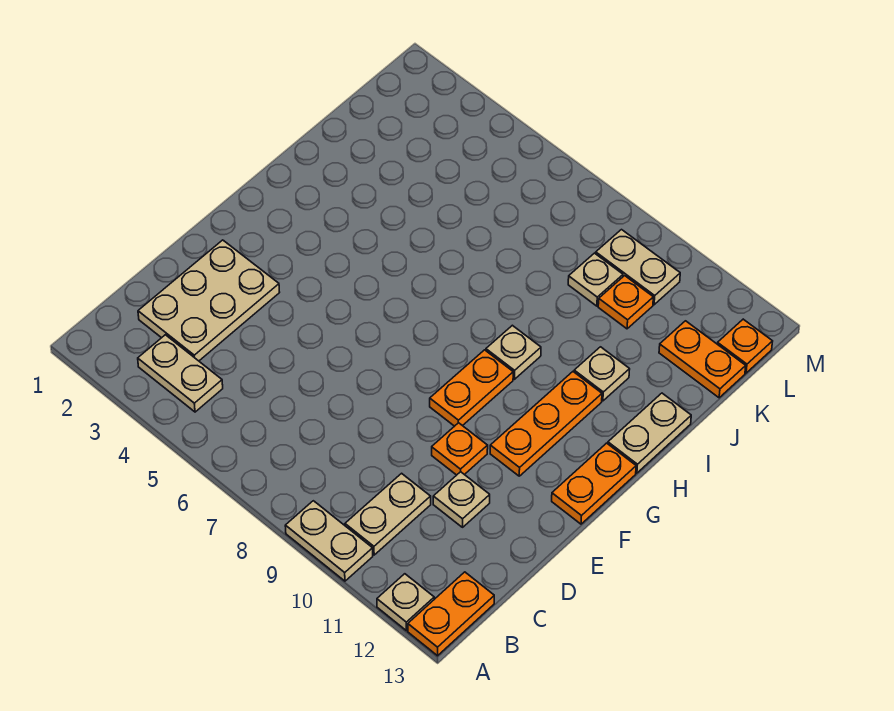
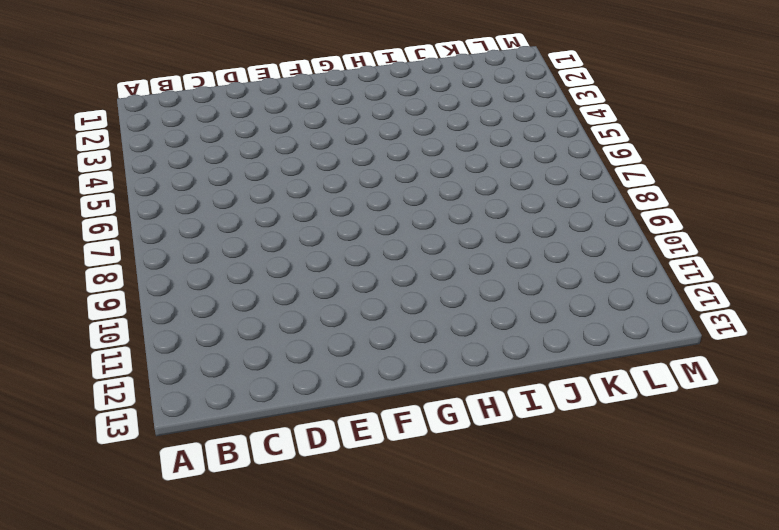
none -> tan plate A9:A10 level 1
none -> tan plate A12 level 1
none -> orange plate A13:B13 level 1

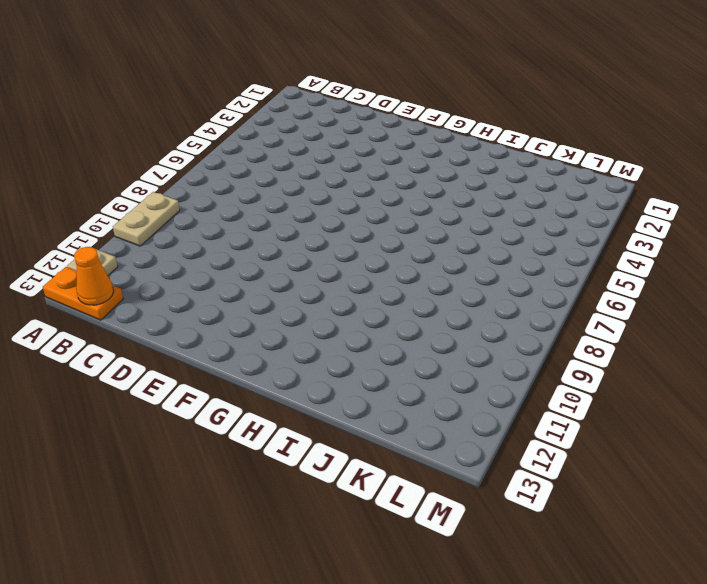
orange cone B13 level 2 -> none
none -> tan plate B3:B4 level 1
none -> tan plate B10:C10 level 1
none -> tan plate C2:E3 level 1

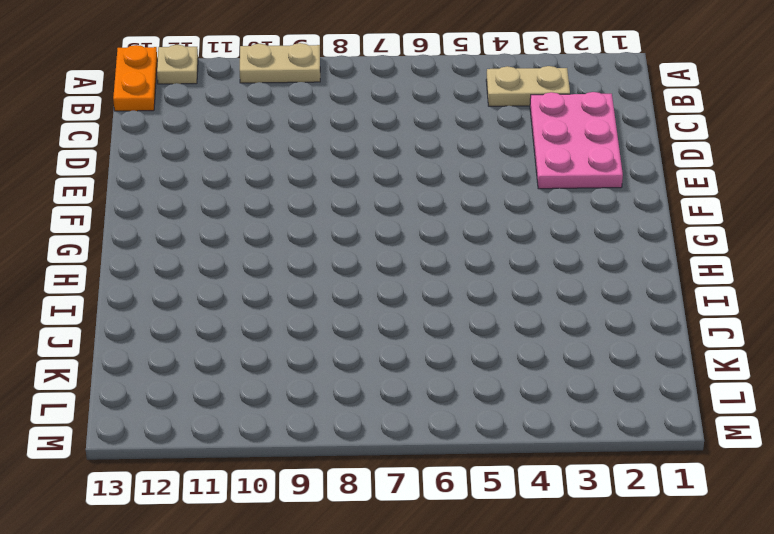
pink plate C2:E3 level 1 -> tan plate C2:E3 level 1
none -> tan plate B10:C10 level 1
none -> tan plate D11 level 1
none -> orange plate E10 level 1

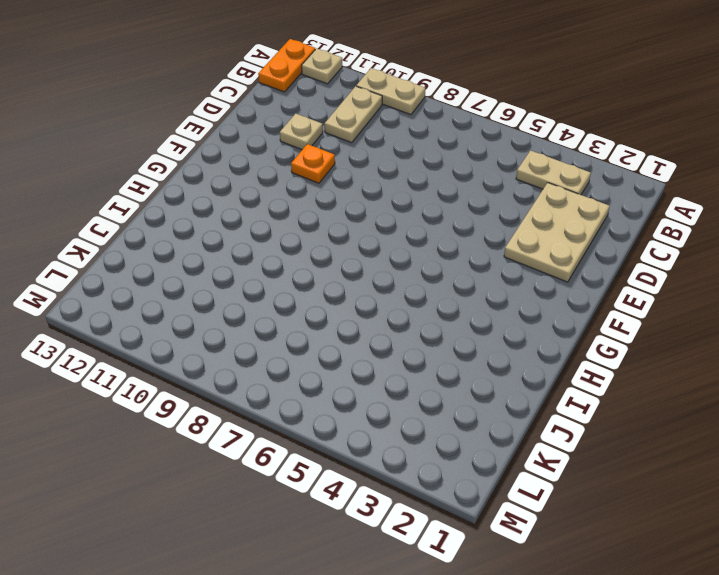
none -> orange plate F9:G9 level 1
none -> orange plate F11:H11 level 1
none -> orange plate F13:G13 level 1

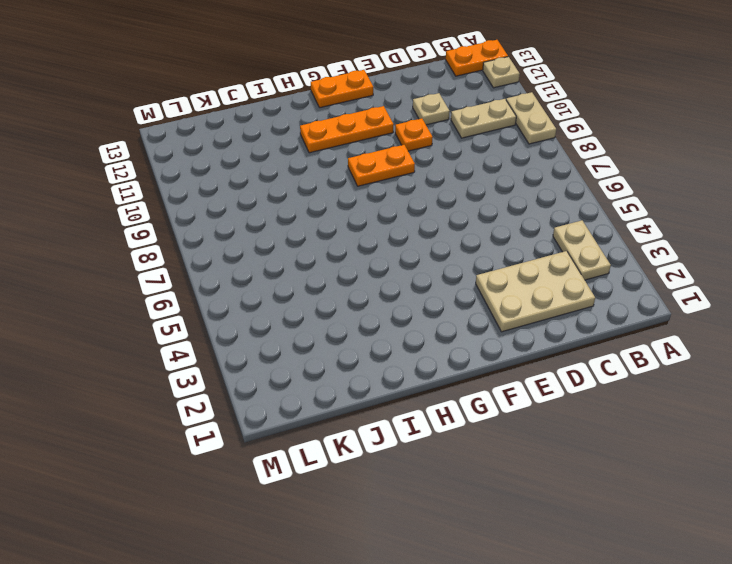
none -> tan plate H9 level 1
none -> tan plate H13:I13 level 1
none -> tan plate I11 level 1

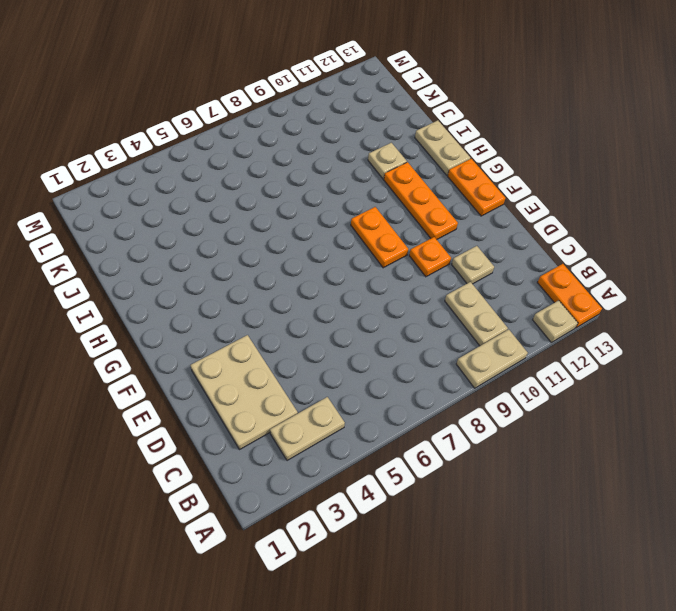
none -> tan plate H9 level 1
none -> tan plate K9 level 1
none -> orange plate K10 level 1

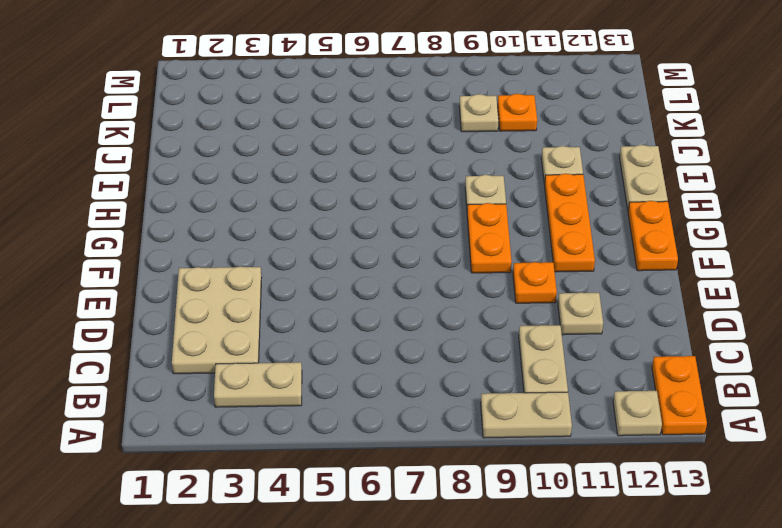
none -> orange plate K12:K13 level 1
none -> tan plate L9:L10 level 1
none -> orange plate L13 level 1

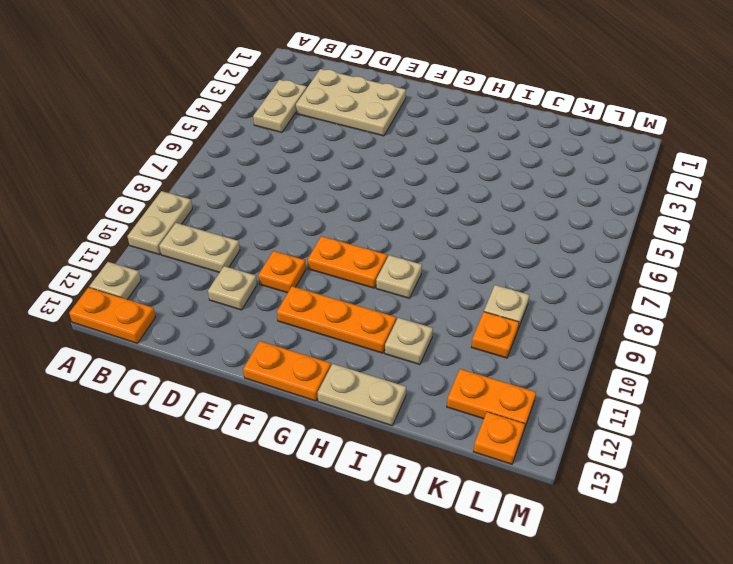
orange plate K12:L12 level 1 -> orange plate K12:K13 level 1
none -> tan plate L9:L10 level 1

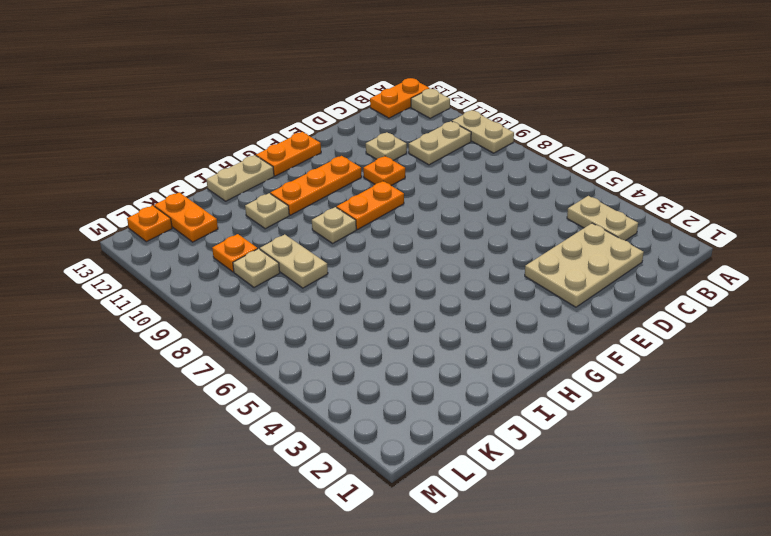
tan plate J8:J9 level 1 -> tan plate L9:L10 level 1

